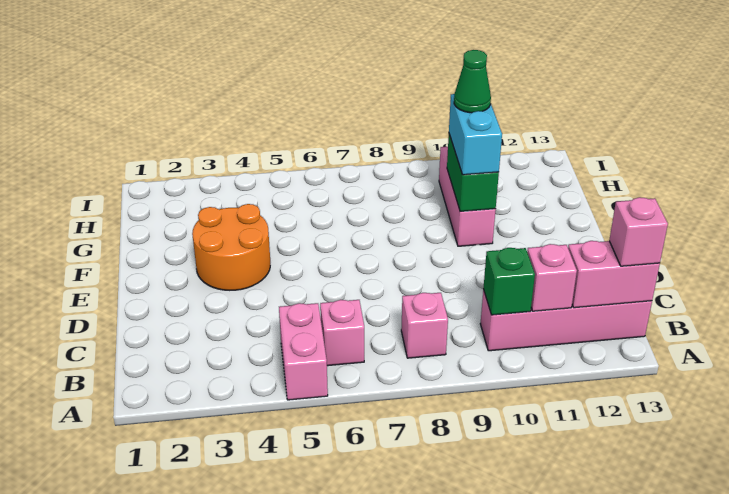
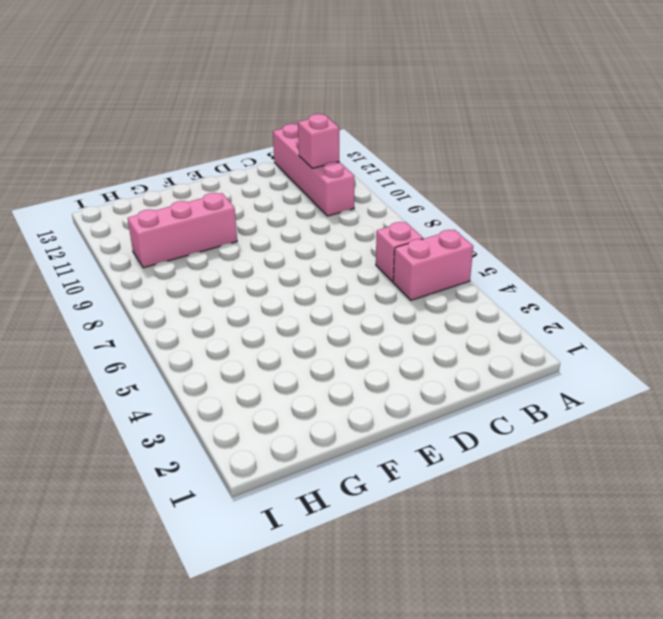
none -> pink brick B8 level 1
none -> orange round brick E3:F4 level 1
none -> green brick B10 level 2

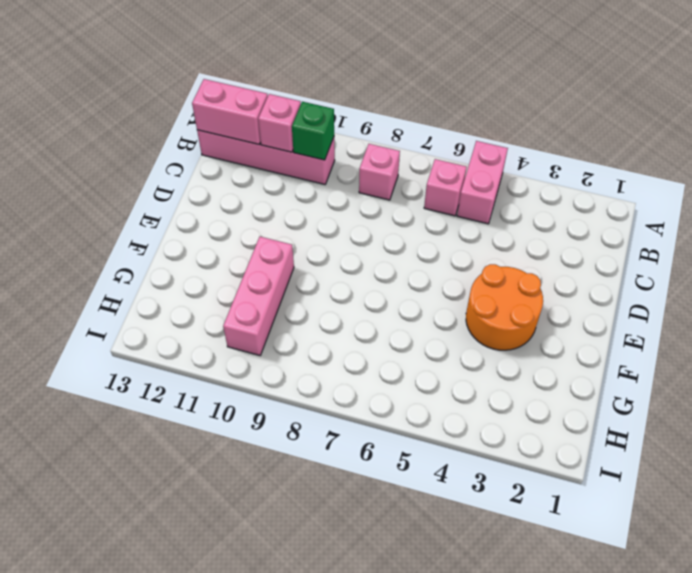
none -> green brick F10:G10 level 2
none -> pink brick B13 level 3
none -> cyan brick F10:G10 level 3

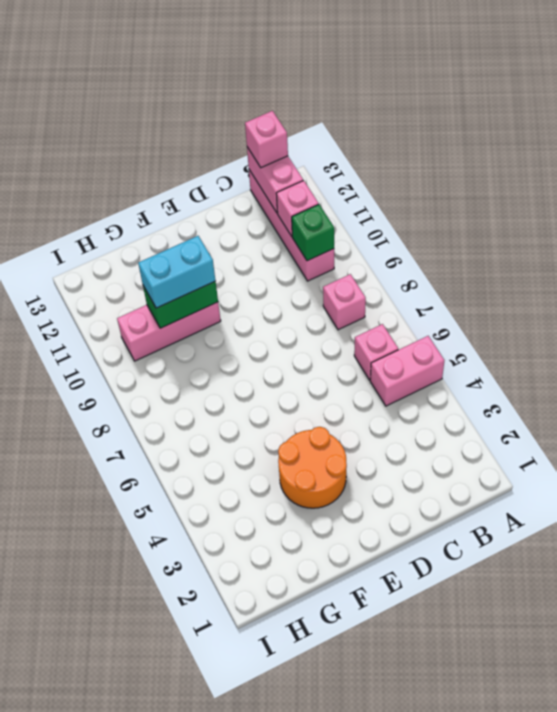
none -> green cone G10 level 4

